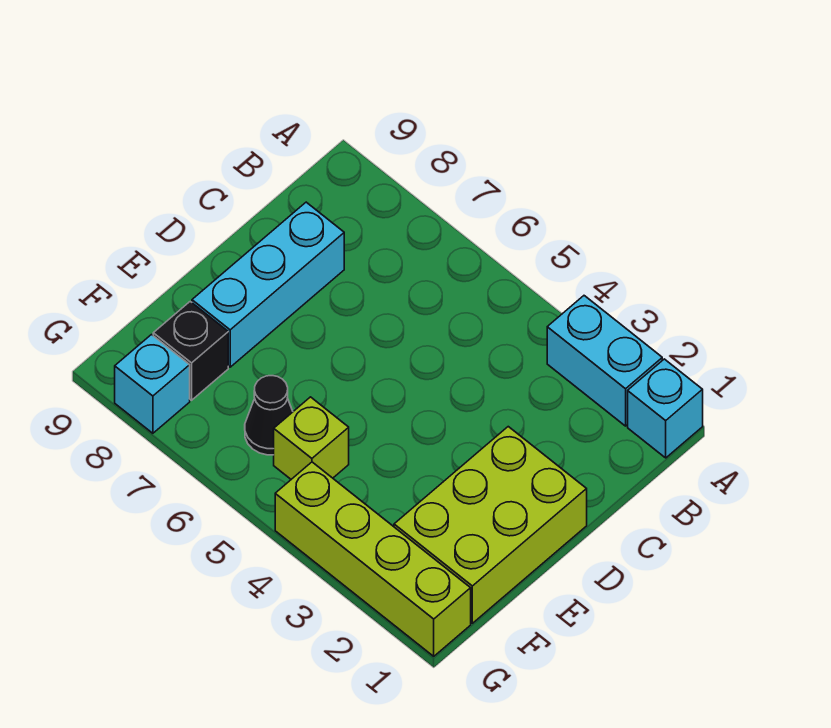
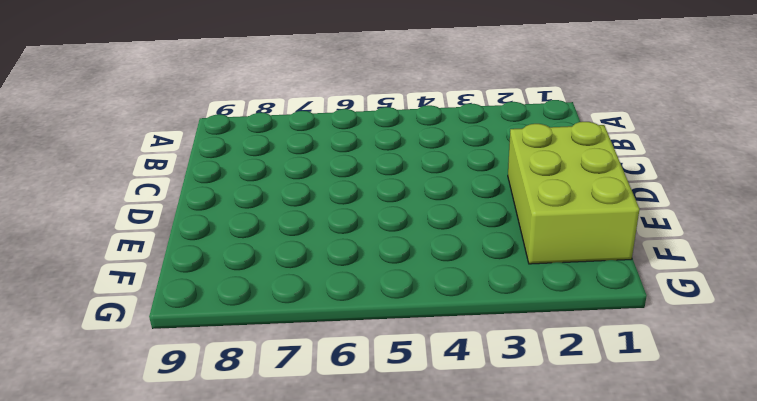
none -> cyan brick A1 level 1
none -> cyan brick A2:A3 level 1

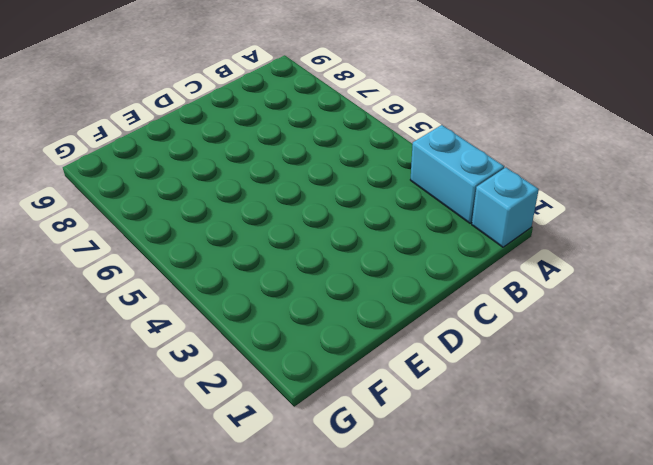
none -> cyan brick C8:E8 level 1
none -> lime brick D1:F2 level 1

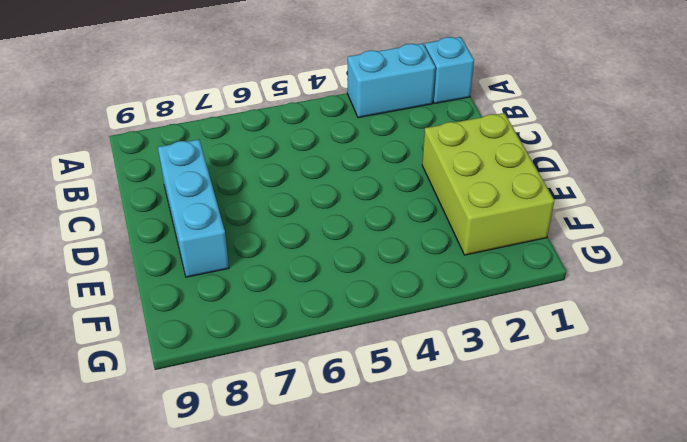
none -> lime brick F5 level 1
none -> black cone F6 level 1

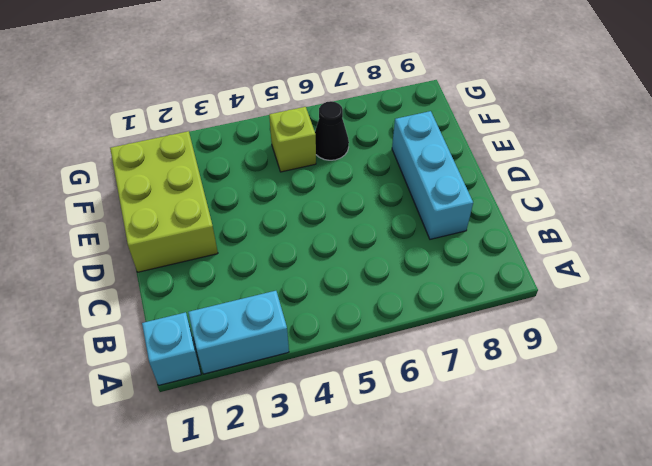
none -> black brick F8 level 1
none -> lime brick G1:G4 level 1

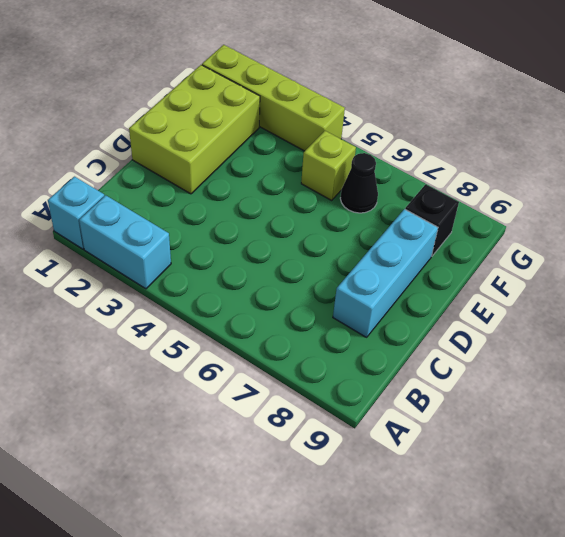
none -> cyan brick G8 level 1

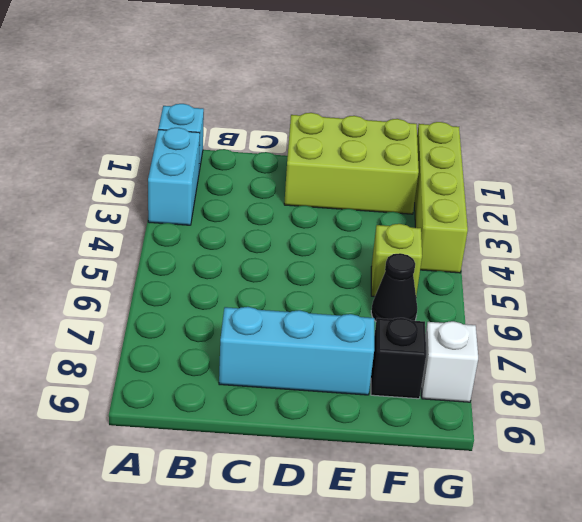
white brick G8 level 1 -> cyan brick G8 level 1

